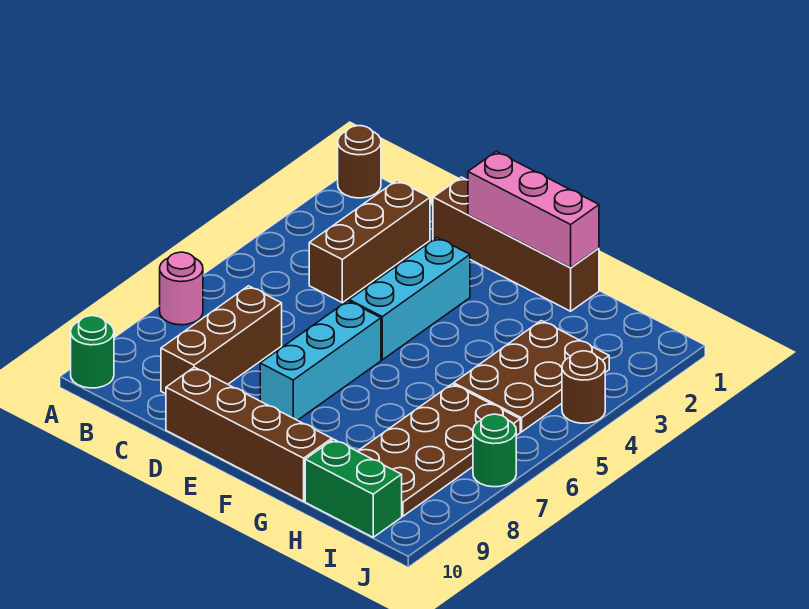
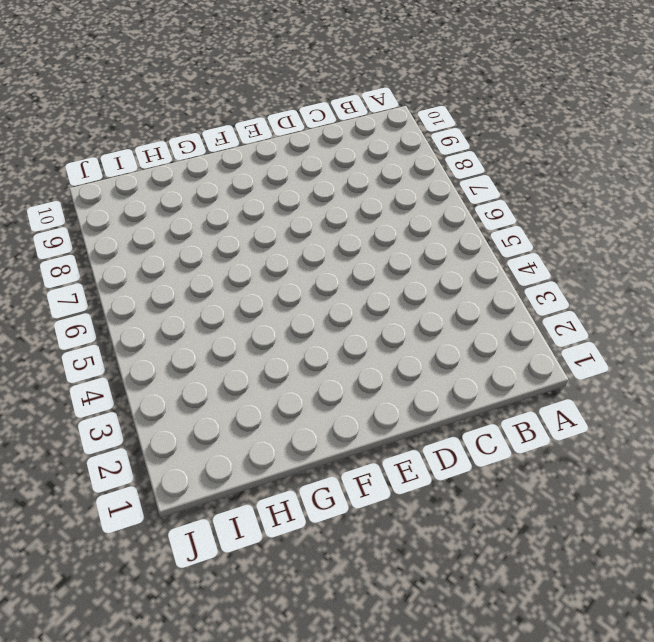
none -> brown round brick A1 level 1
none -> pink round brick A7 level 1
none -> green round brick A10 level 1

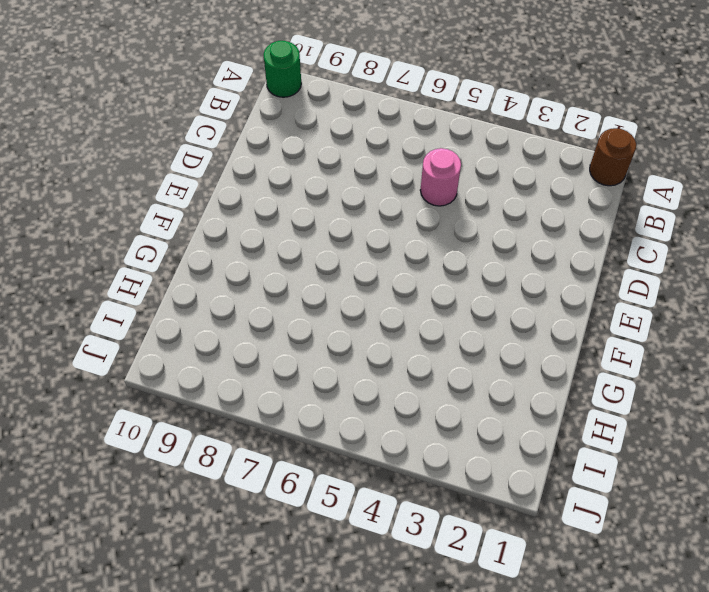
pink round brick C5 level 1 -> pink round brick A7 level 1
none -> brown brick C2:C4 level 1
none -> brown brick C7:C9 level 1
none -> brown brick D1:G1 level 1

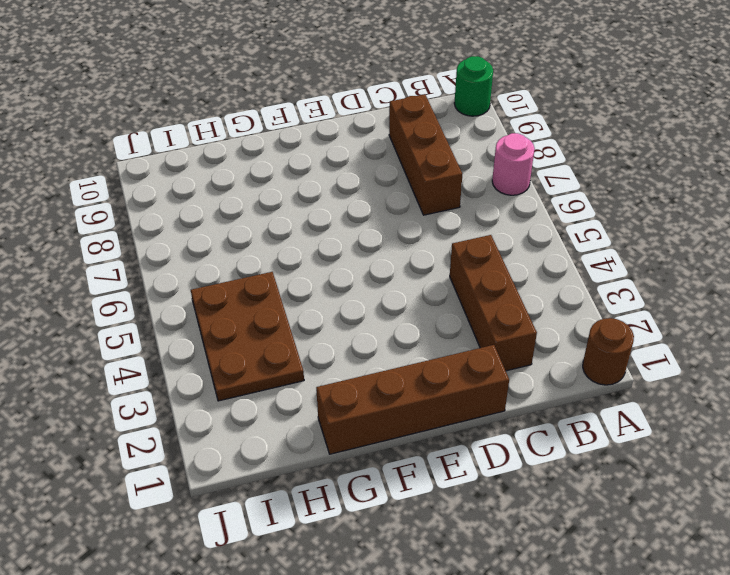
none -> brown brick D10:G10 level 1
none -> cyan brick E3:E5 level 1
none -> cyan brick E6:E8 level 1

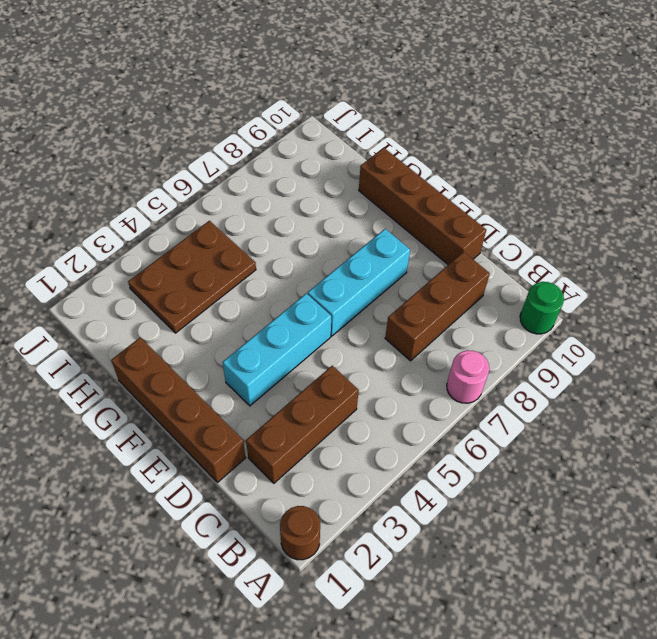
none -> brown plate H6:I9 level 1
none -> green brick H10:I10 level 1
none -> brown round brick J4 level 1

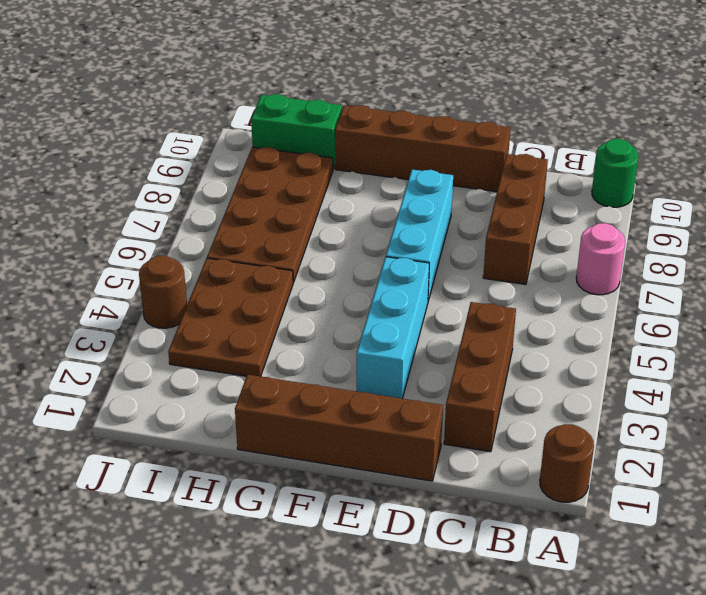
none -> green round brick J7 level 1
none -> pink brick E1:G1 level 2

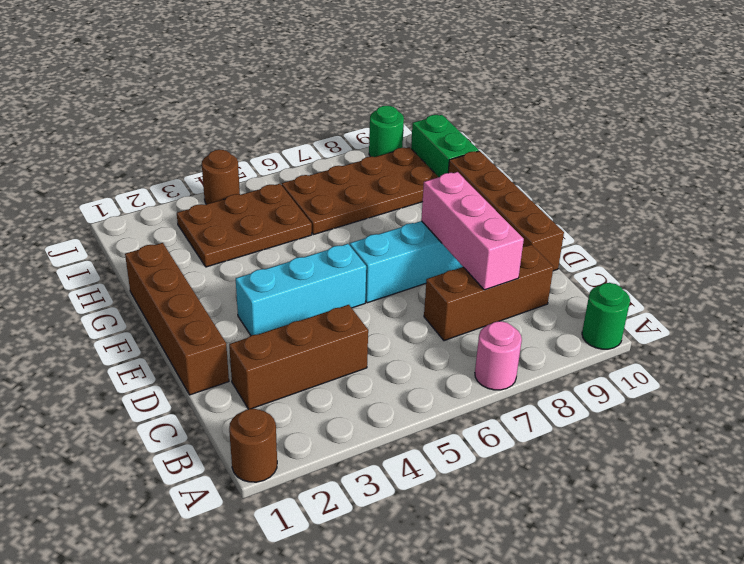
pink brick C8:E8 level 2 -> pink brick E1:G1 level 2
green round brick J9 level 1 -> green round brick J7 level 1

